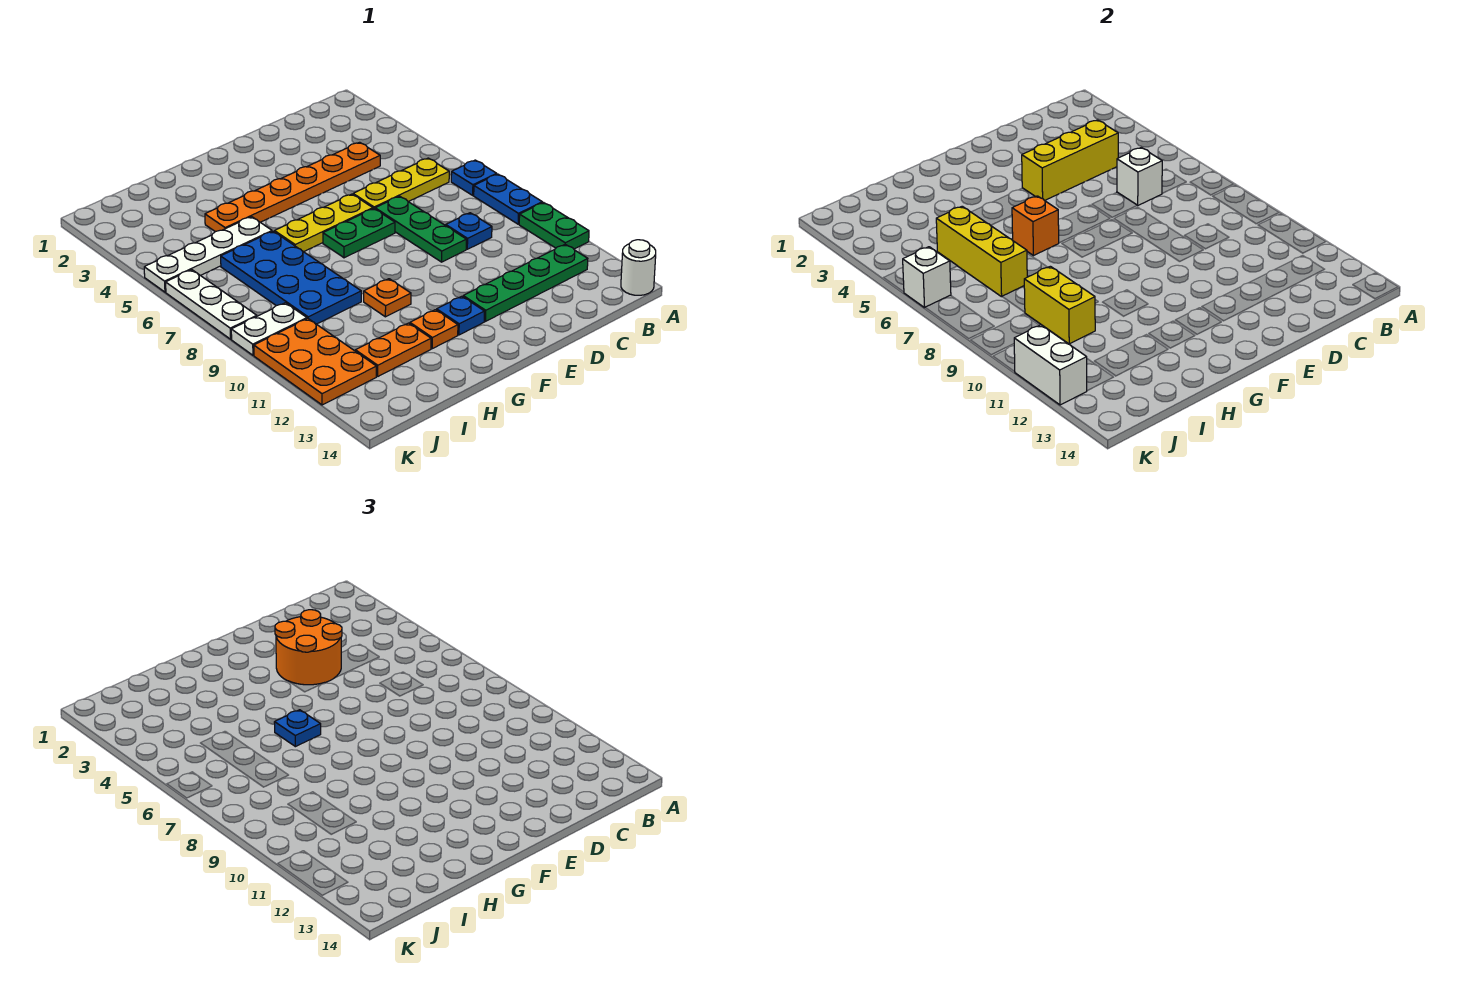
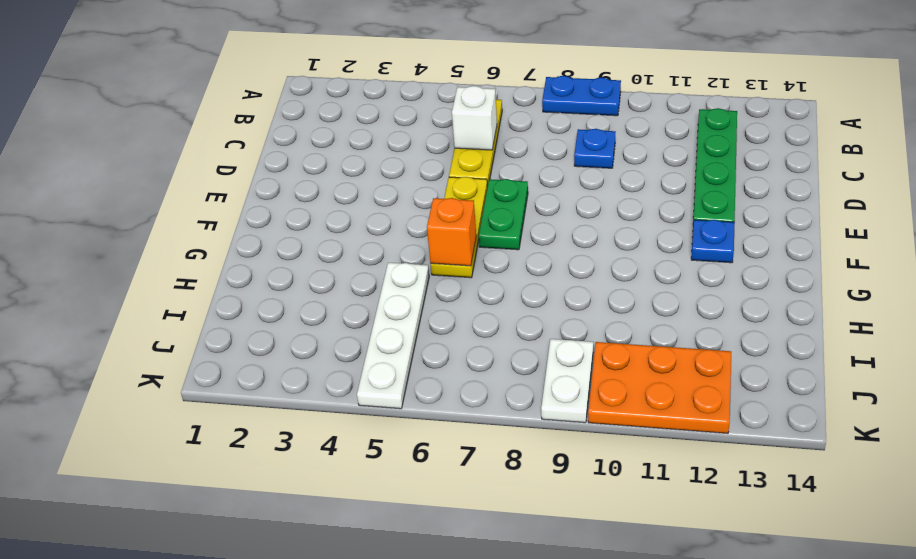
none -> blue plate A7 level 1
none -> green plate A10:A11 level 1
none -> white round brick A14 level 1

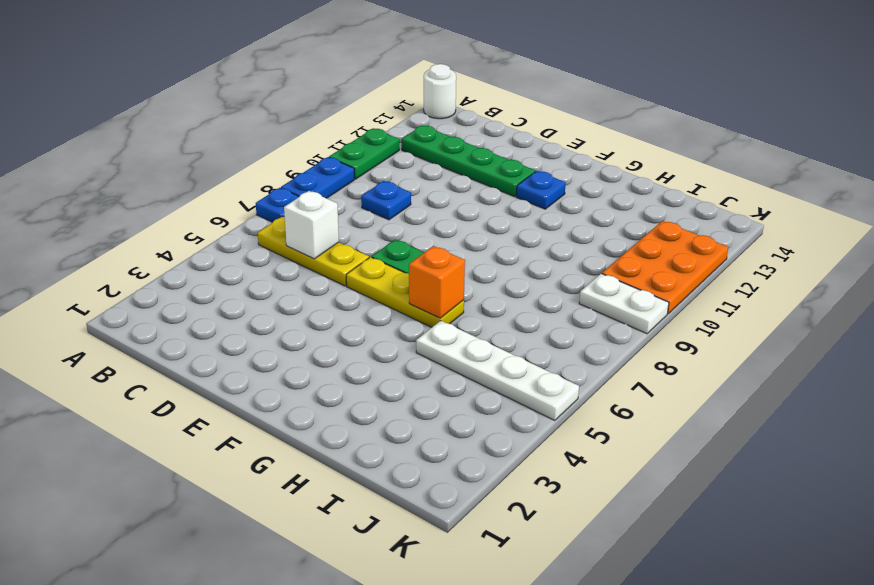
none -> orange plate C4:H4 level 1
none -> green plate D7:D9 level 1
none -> orange plate G10 level 1

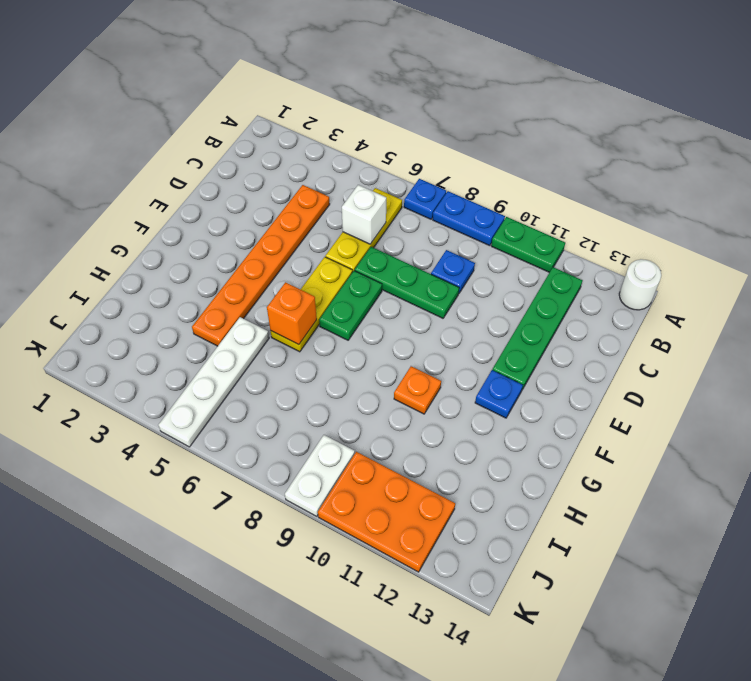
none -> orange plate G12 level 1
none -> blue plate H6:I9 level 1
none -> orange plate H12:I12 level 1

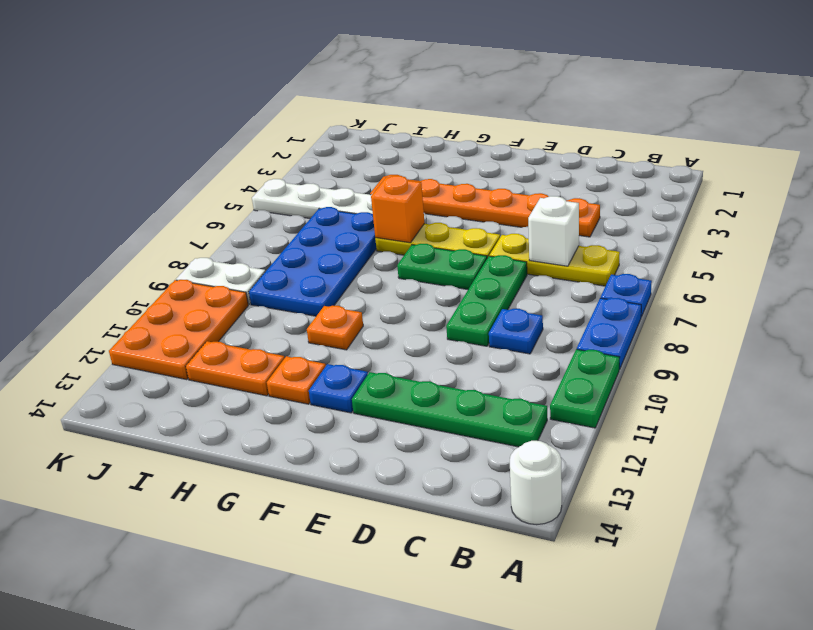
none -> white plate K6:K8 level 1
none -> yellow brick C4:E4 level 2
none -> yellow brick I5:I7 level 2

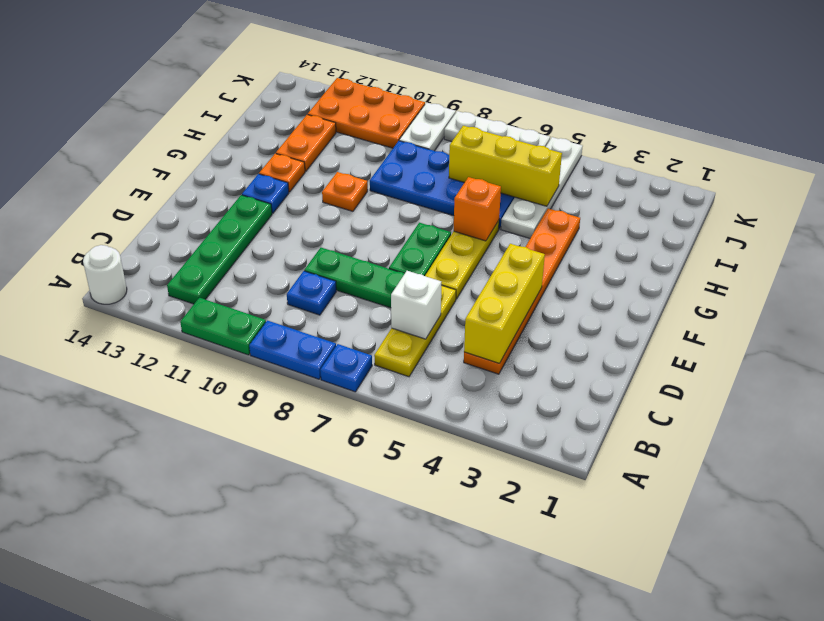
none -> yellow brick I9:I10 level 2
none -> white brick K6 level 2
none -> white brick K11:K12 level 2

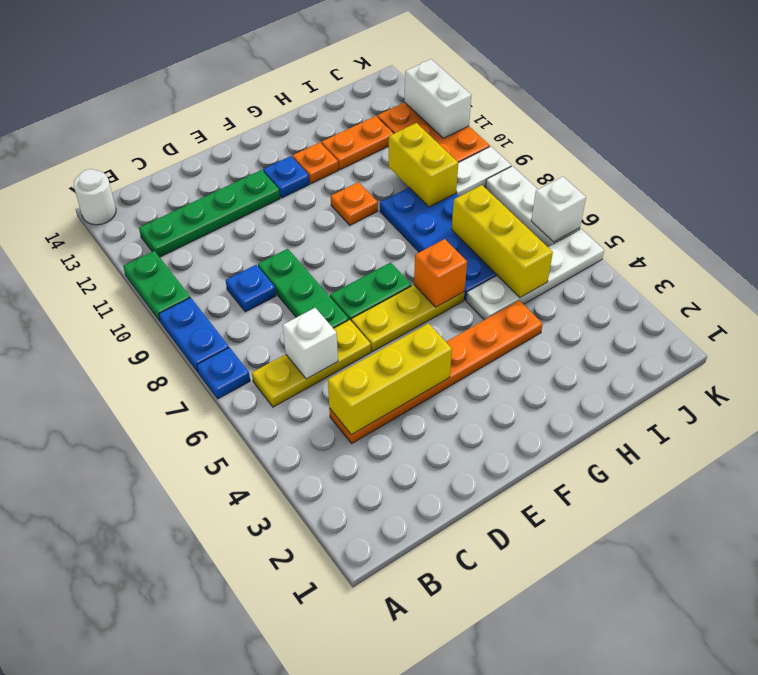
none -> orange round brick D3:E4 level 3
none -> blue plate G6 level 3

